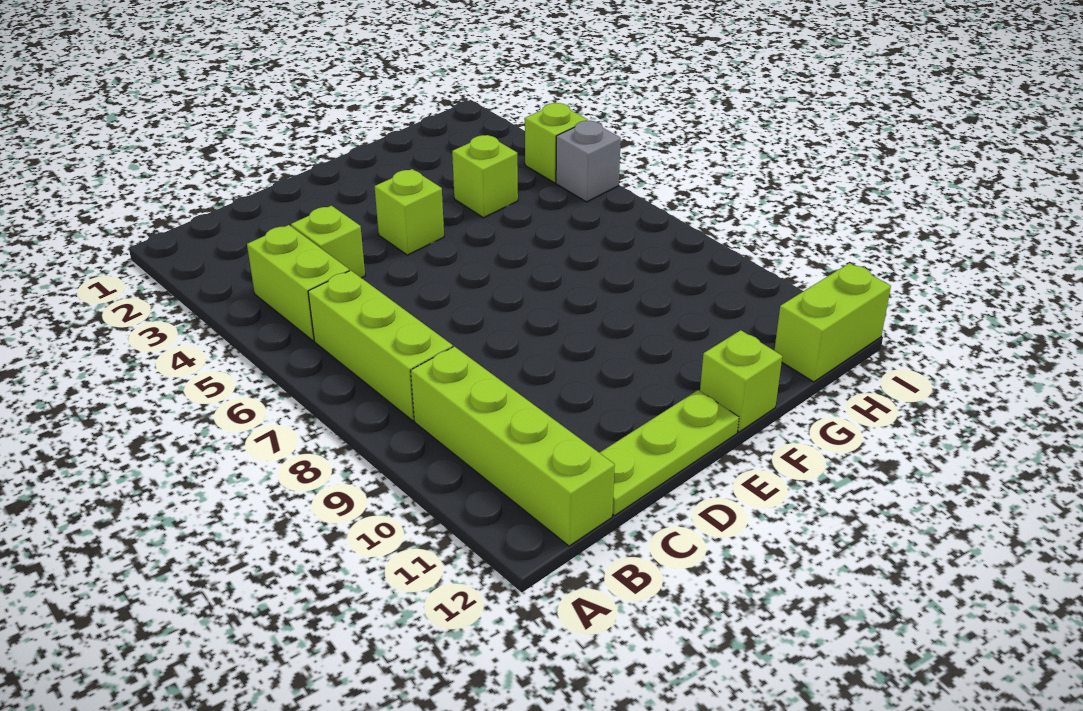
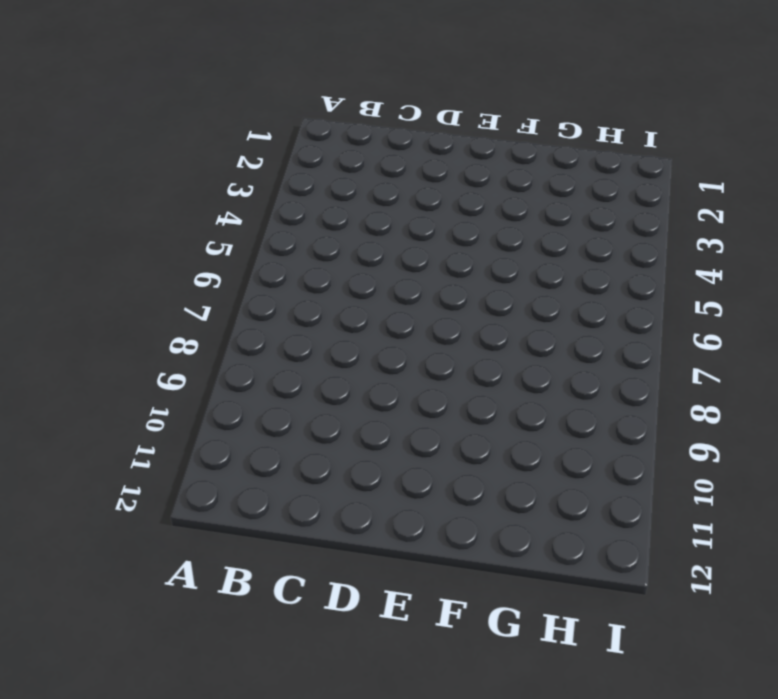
none -> lime brick B4:B5 level 1
none -> lime brick B6:B8 level 1

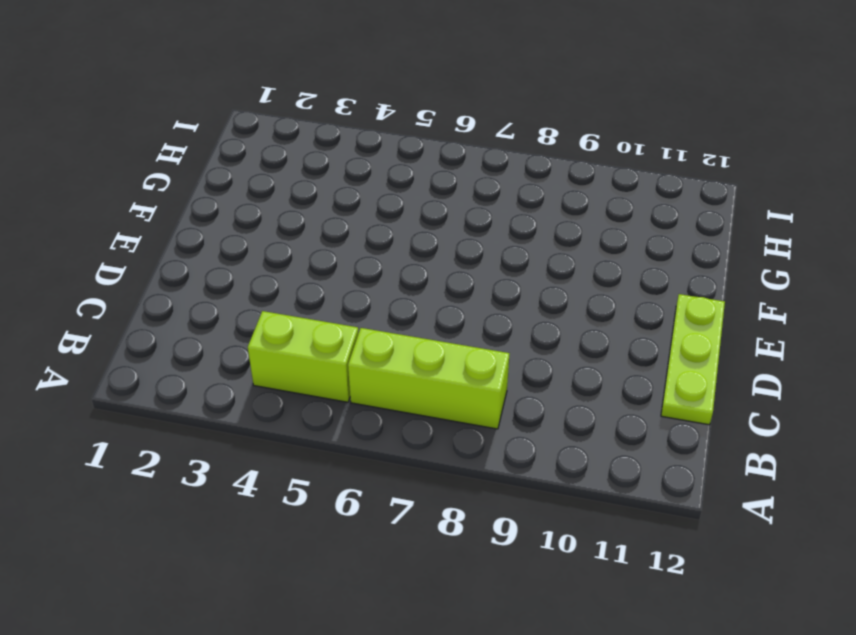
none -> lime brick B9:B12 level 1
none -> lime brick C4 level 1

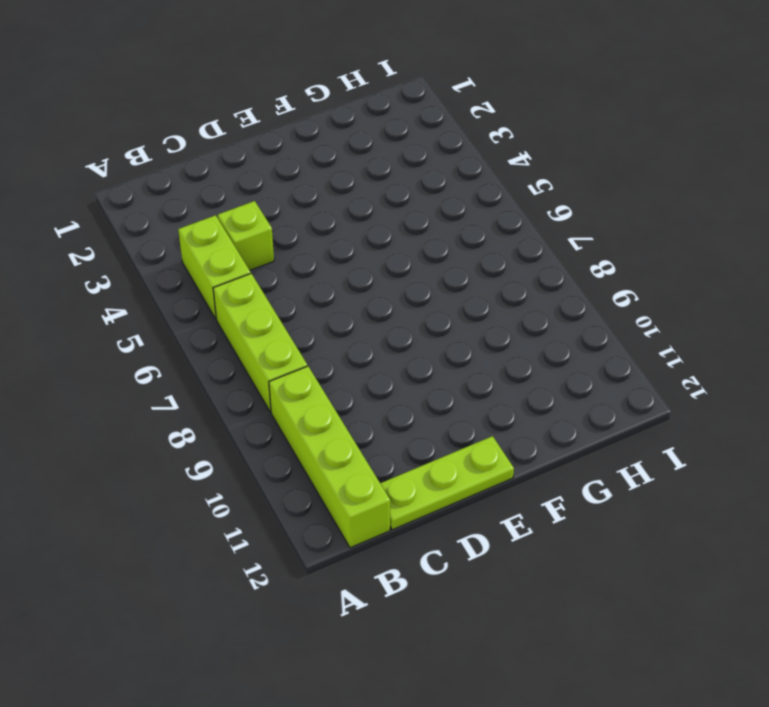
none -> lime brick E4 level 1
none -> lime brick F12 level 1

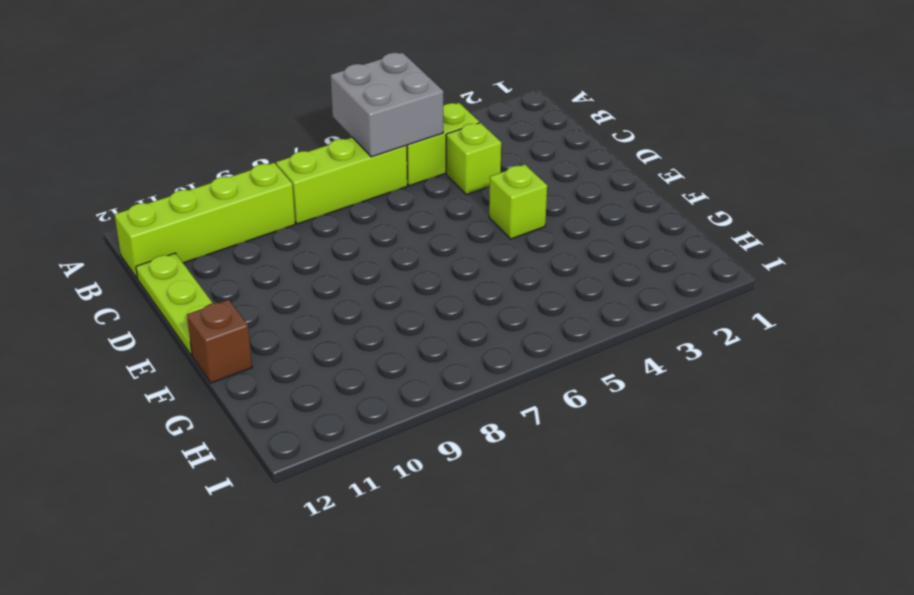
grey brick A5:B6 level 2 -> none
brown brick F12 level 1 -> lime brick F12 level 1
none -> lime brick G4 level 1
none -> lime brick H12:I12 level 1

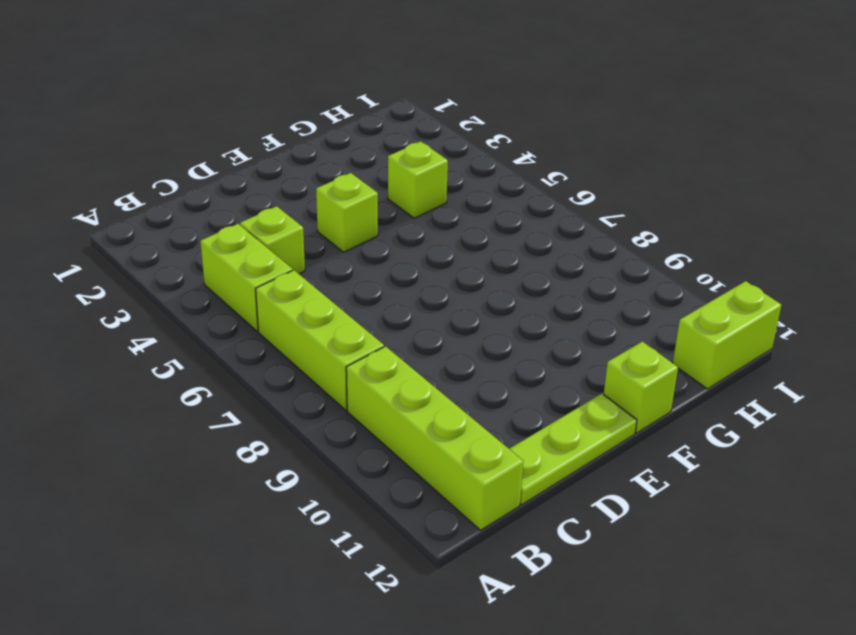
none -> lime brick I4 level 1
none -> grey brick I5 level 1

